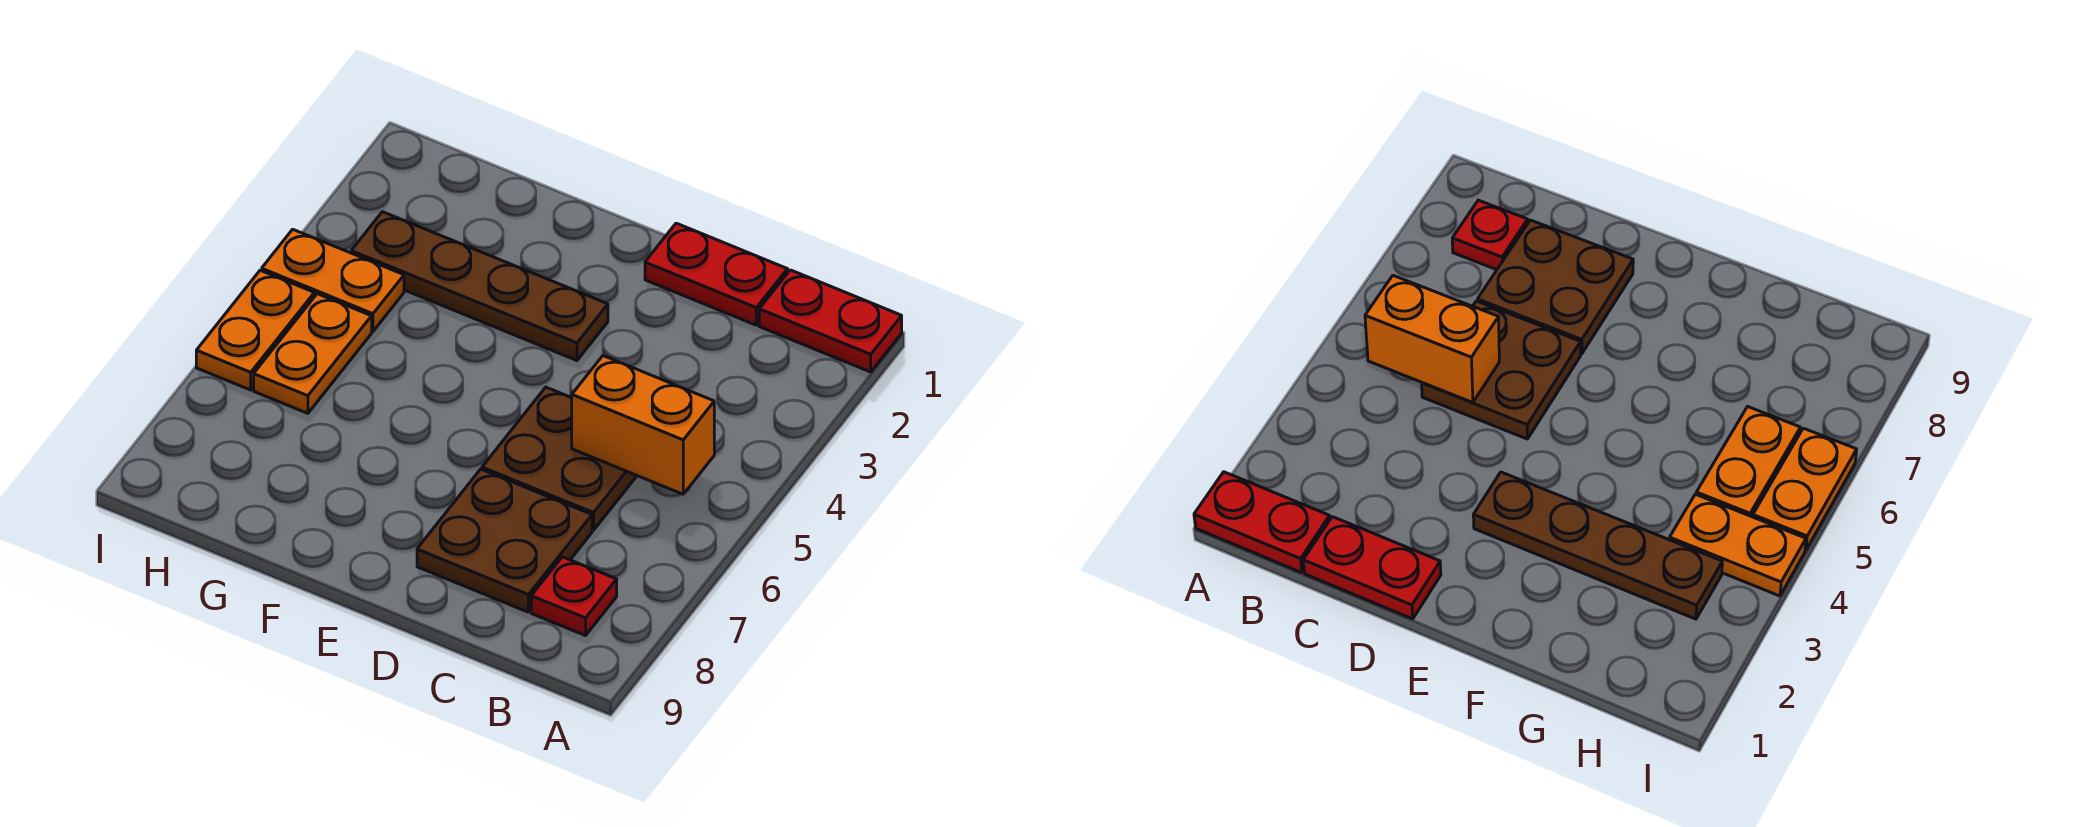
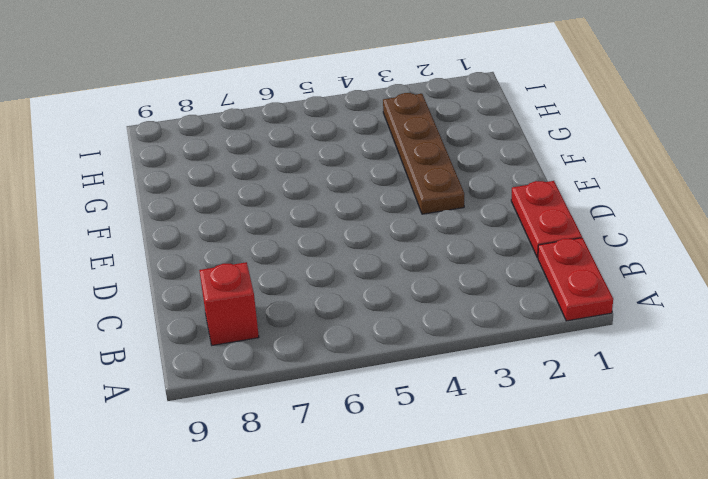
red brick B8 level 1 -> red plate B8 level 1
none -> brown plate C5:D6 level 1
none -> brown plate C7:D8 level 1

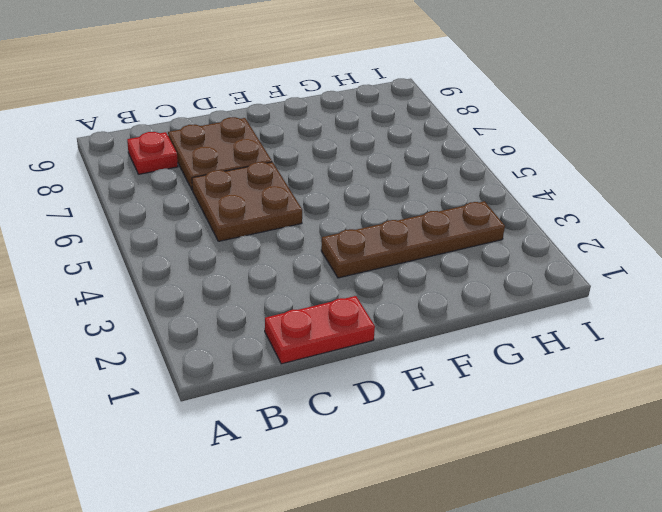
none -> red plate A1:B1 level 1
none -> orange plate H4:I4 level 1

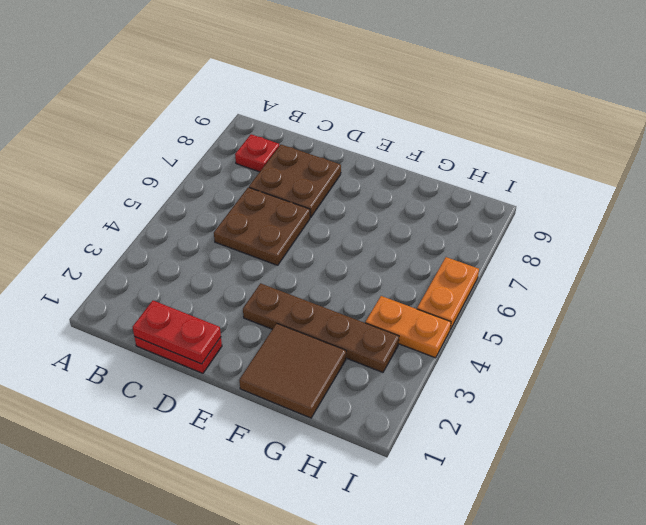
red plate C1:D1 level 2 -> red plate A1:B1 level 1
brown tile F1:G2 level 1 -> none
none -> orange plate H5:H6 level 1
none -> orange brick B5:C5 level 2

